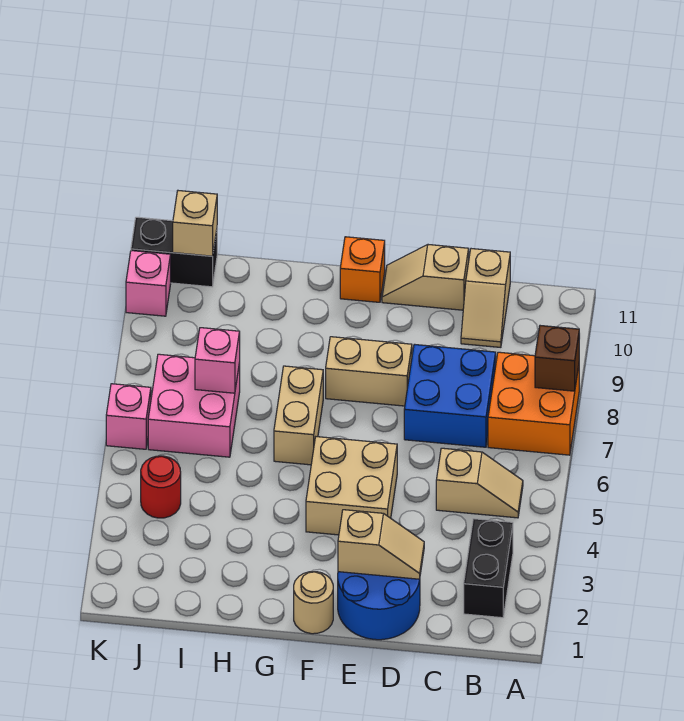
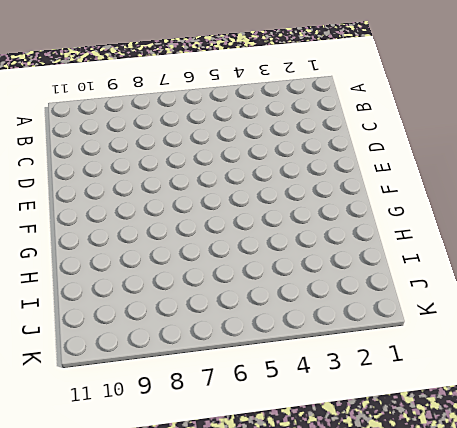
none -> orange brick A7:B8 level 1
none -> black brick B2:B3 level 1
none -> tan slope B5:C5 level 1 top C

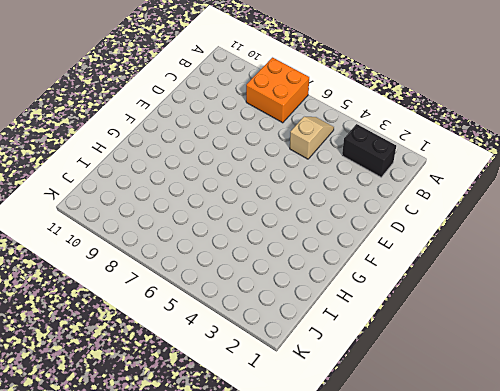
none -> blue brick C7:D8 level 1
none -> tan slope C10:C11 level 1 top 11
none -> blue round brick D1:E2 level 1

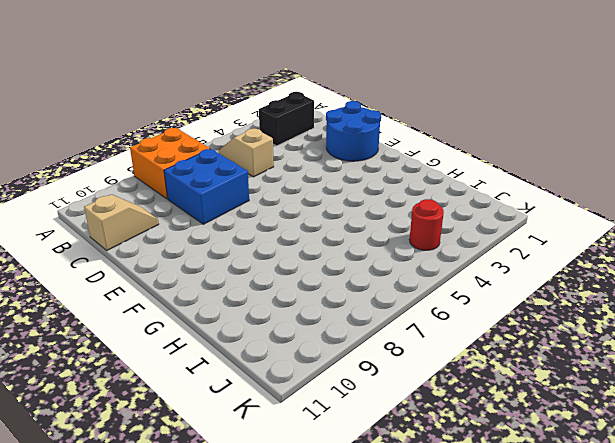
none -> tan slope D11:E11 level 1 top D
none -> tan brick E4:F5 level 1
none -> tan brick E8:F8 level 1

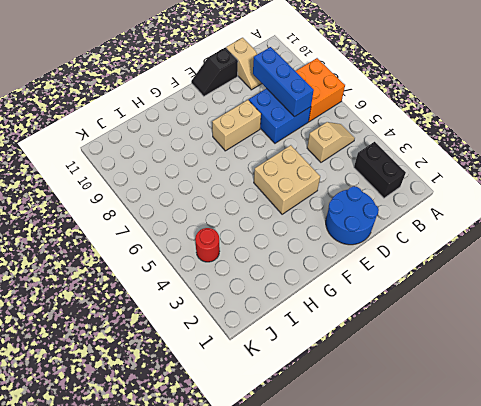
blue brick C7:C9 level 2 -> none
black slope D11:E11 level 1 top D -> tan slope D11:E11 level 1 top D
none -> tan round brick F1 level 1
none -> orange brick F11 level 1
none -> tan brick G6:G7 level 1

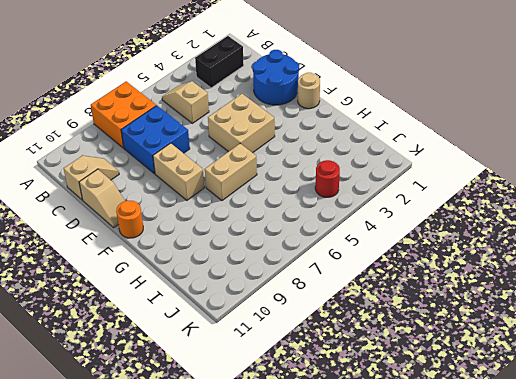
orange round brick F11 level 1 -> orange brick F11 level 1
none -> pink brick I6:J7 level 1
none -> black brick J11:K11 level 1
none -> pink brick K6 level 1

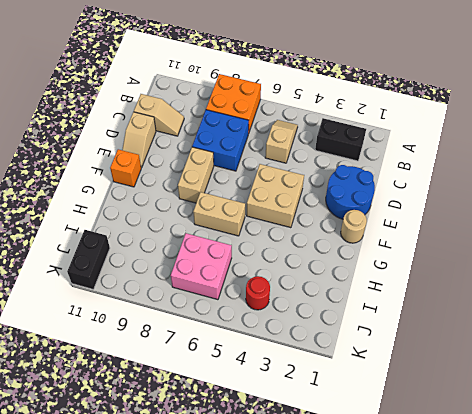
none -> pink brick K6 level 1
none -> pink brick K10 level 1
none -> brown brick A8 level 2

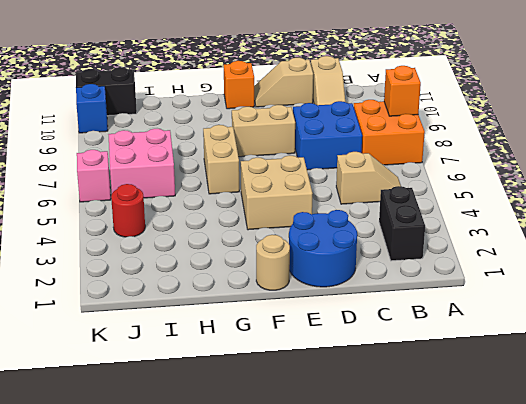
orange brick A8 level 2 -> brown brick A8 level 2
blue brick K10 level 1 -> pink brick K10 level 1
none -> tan slope D2:E2 level 2 top E
none -> pink brick I7 level 2
none -> tan brick J11 level 2

